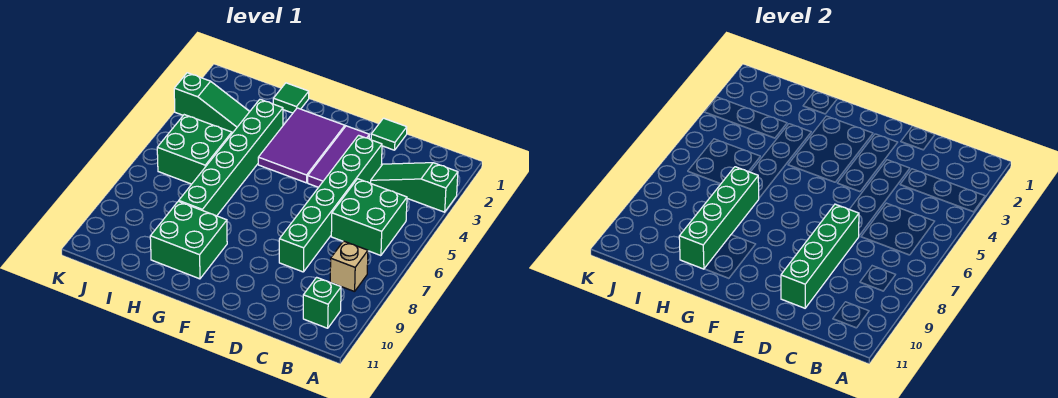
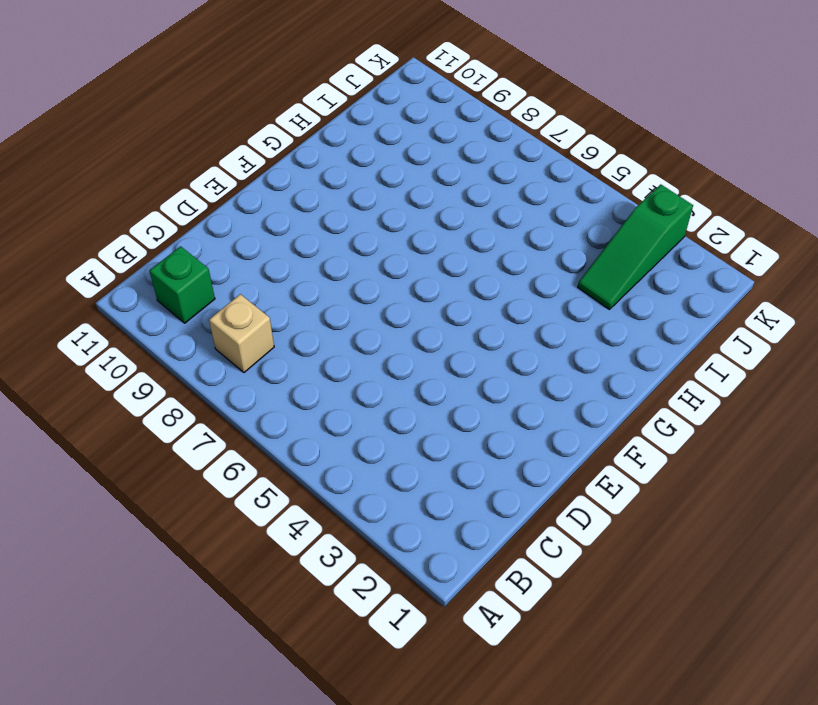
none -> green slope A3:C3 level 1 top A
none -> green brick B5:C6 level 1
none -> green tile D1 level 1

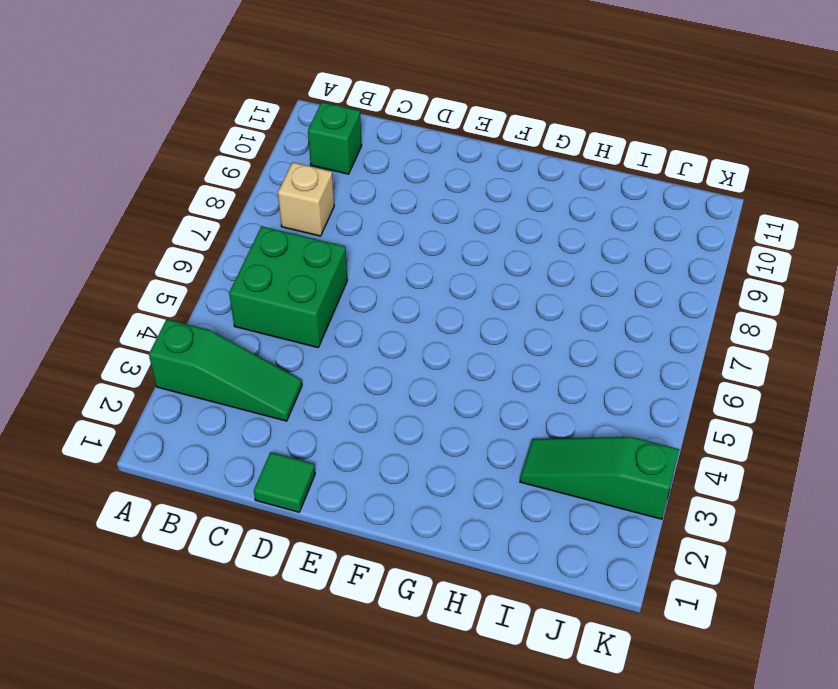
none -> green brick D3:D8 level 1
none -> purple tile E2:E4 level 1
none -> purple tile F2:G4 level 1

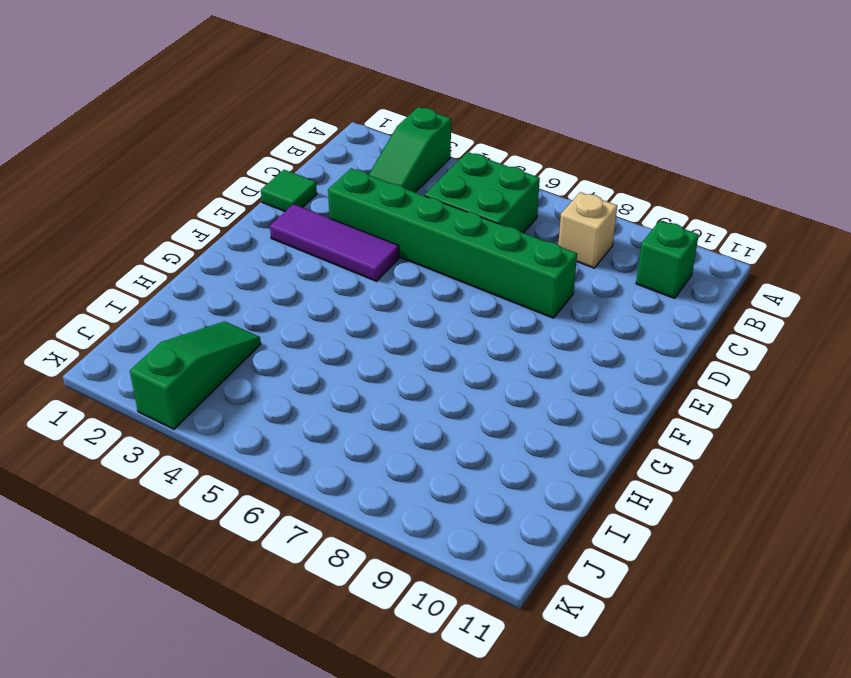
none -> purple tile F2:G4 level 1
none -> green brick G9:H10 level 1
none -> green tile H1 level 1

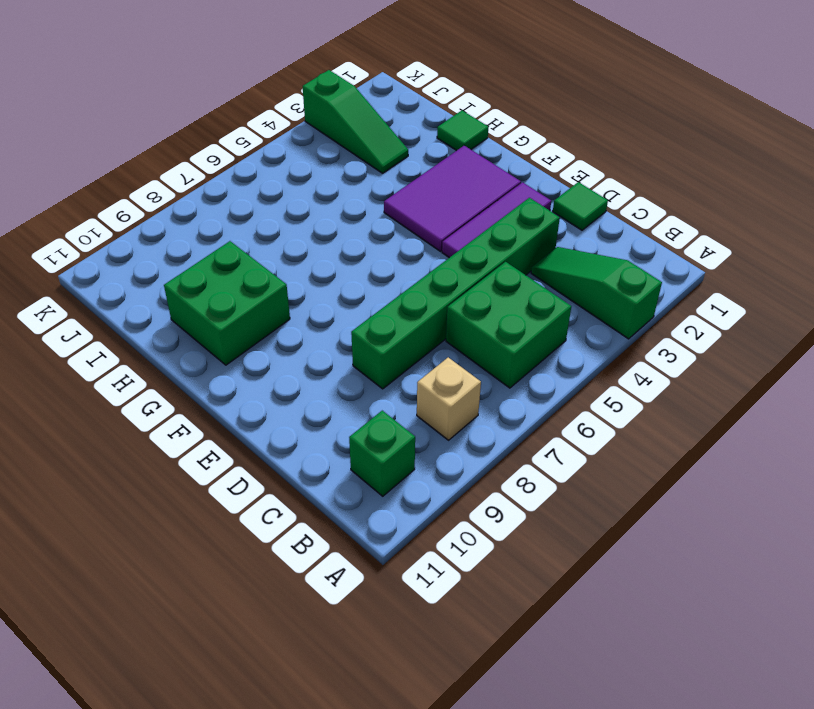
none -> green brick H3:H8 level 1
none -> green brick I5:J6 level 1
none -> green brick D7:D10 level 2

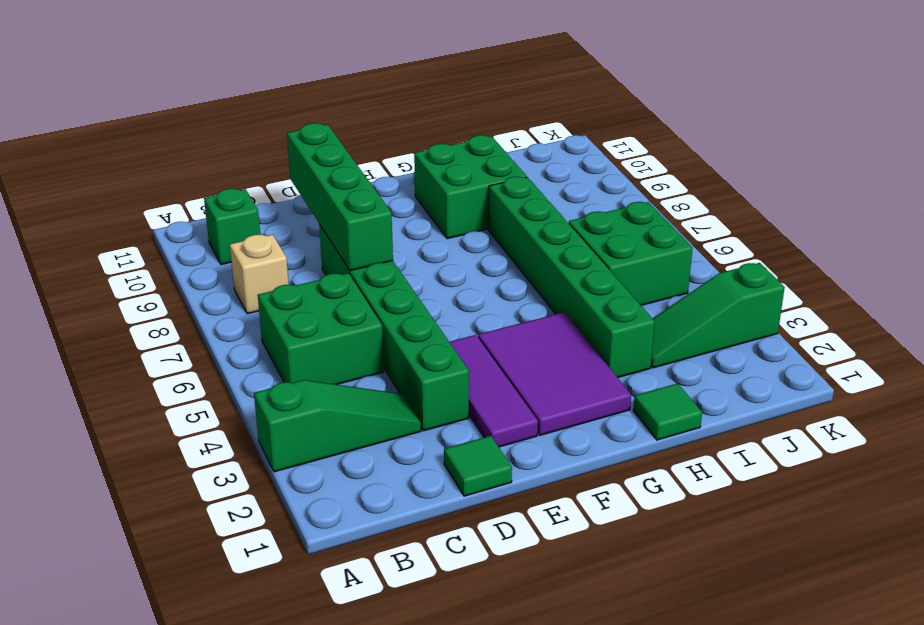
none -> green brick H7:H10 level 2

